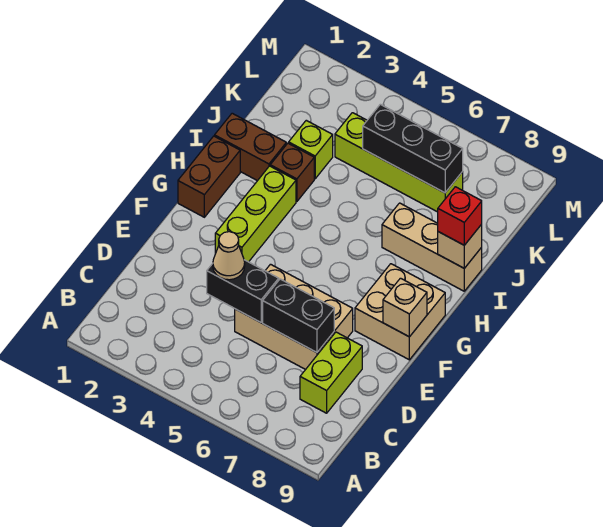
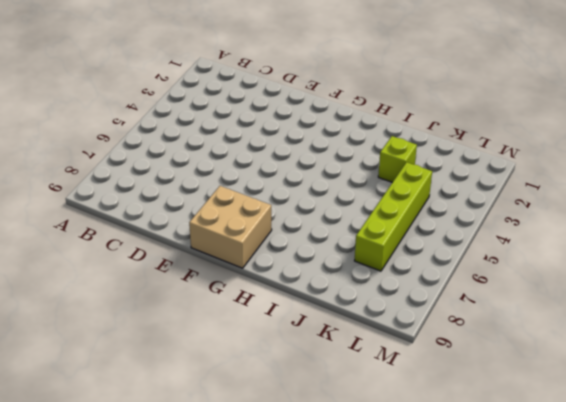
none -> lime brick C8:D8 level 1
none -> tan brick D5:E7 level 1
none -> lime brick F3:H3 level 1

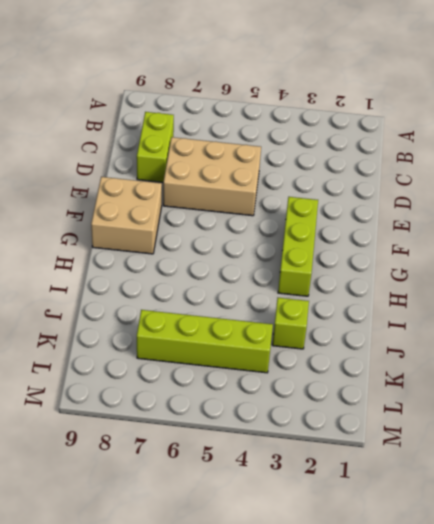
none -> brown brick G1:H1 level 1
none -> brown brick I1:I2 level 1
none -> brown brick I3 level 1

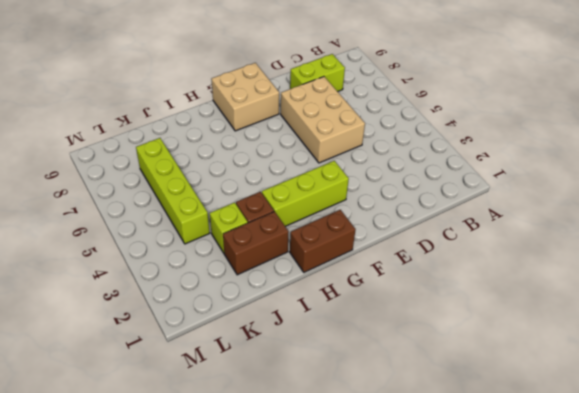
brown brick I2:J2 level 1 -> brown brick I1:I2 level 1
none -> tan brick I7:I9 level 1
none -> black brick D4:D5 level 2
none -> black brick D6:D7 level 2

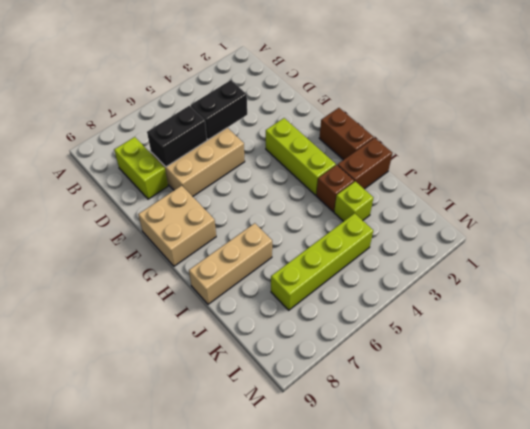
none -> tan brick F9 level 2
none -> tan brick I9 level 2
none -> black brick K5:K7 level 2

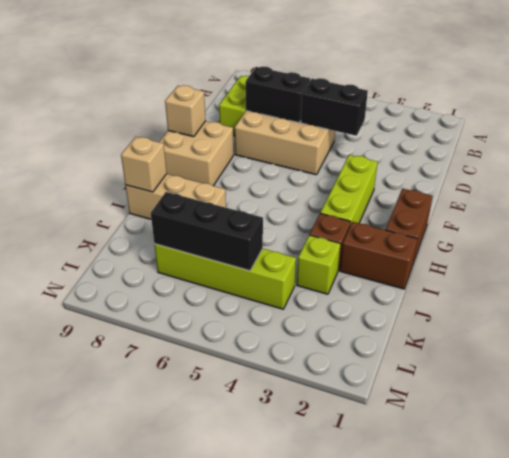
none -> tan cone D4 level 3
none -> red brick I9 level 3

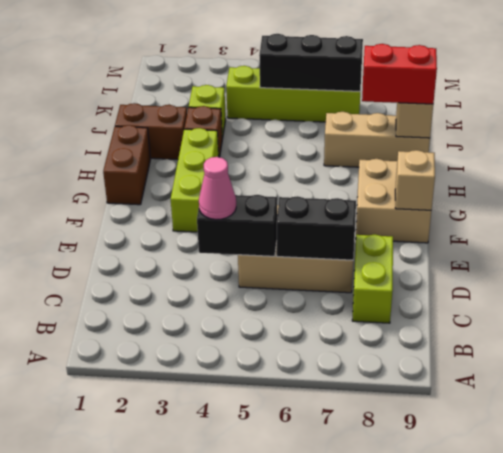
pink cone D4 level 3 -> tan cone D4 level 3
red brick I8:I9 level 3 -> red brick I9 level 3

